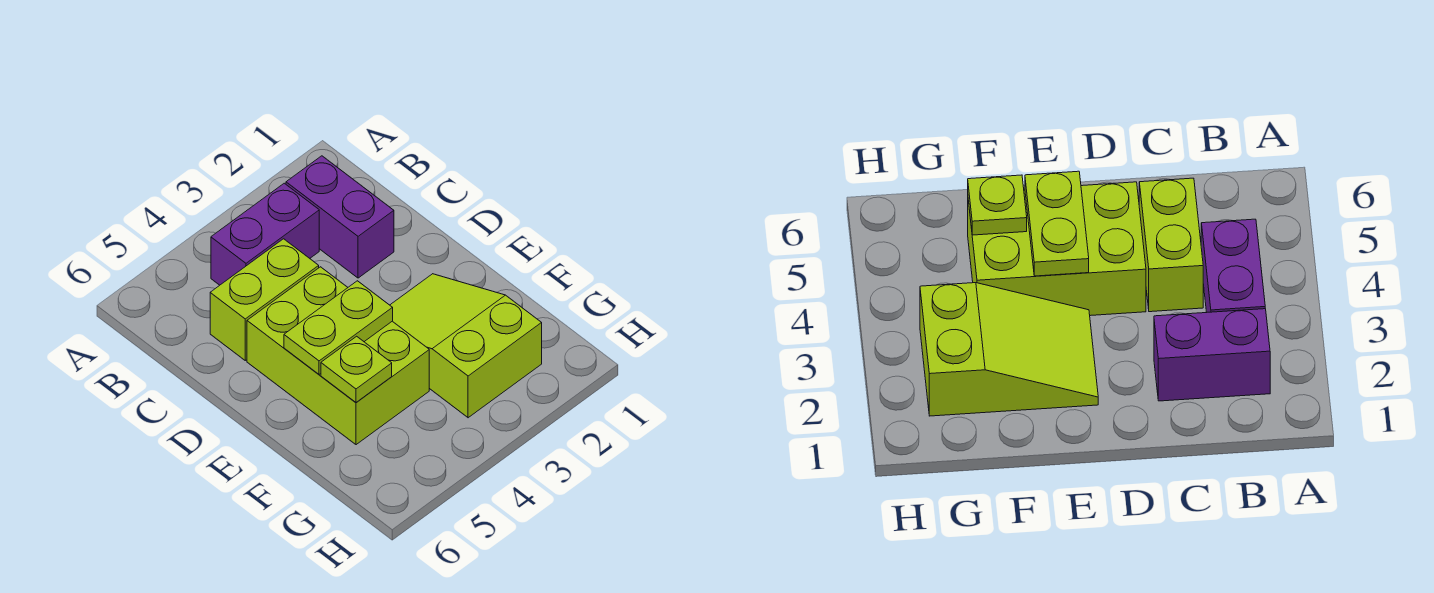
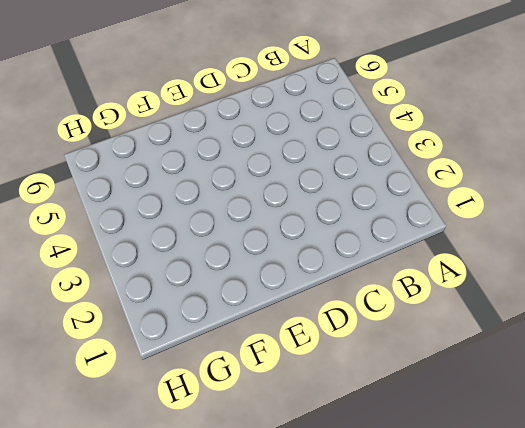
none -> purple brick B2:C2 level 1
none -> purple brick B3:B4 level 1

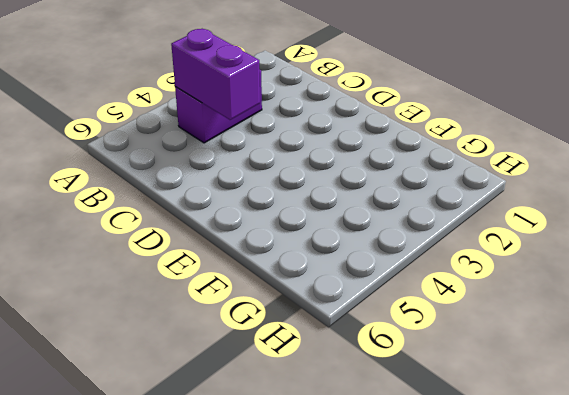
purple brick B4:C4 level 2 -> purple brick B2:C2 level 1
none -> lime brick C4:C5 level 1
none -> lime brick D4:F5 level 1

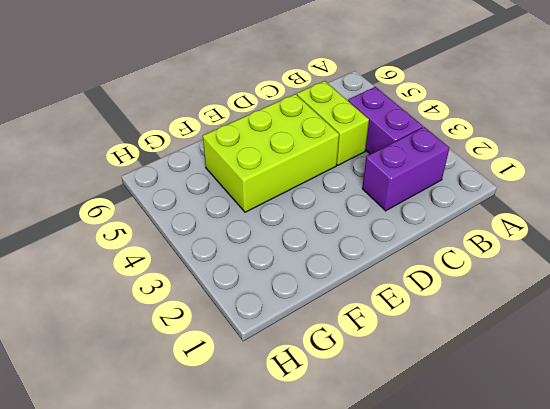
none -> lime slope E2:G3 level 1 top G
none -> lime plate E4:E5 level 2

